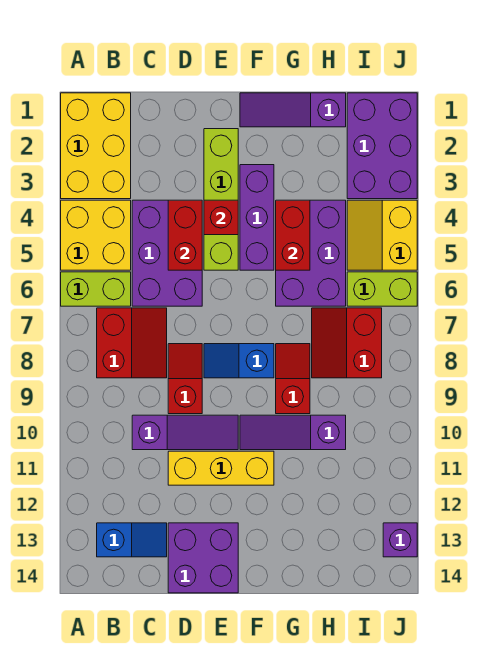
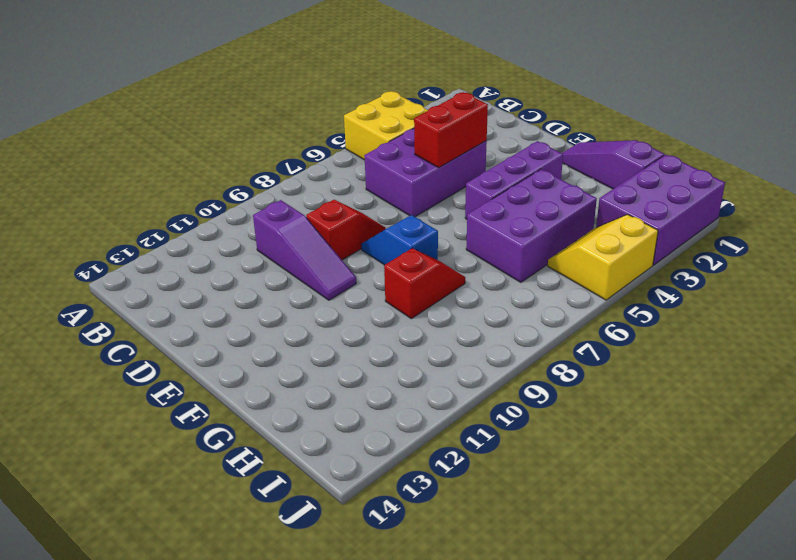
none -> yellow brick A1:B3 level 1
none -> lime brick A6:B6 level 1
none -> red slope B7:C8 level 1 top B

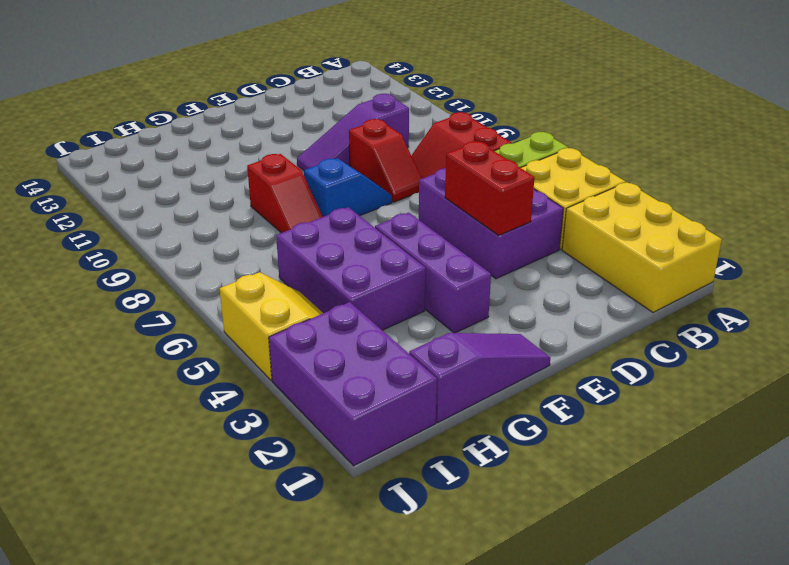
none -> blue slope B13:C13 level 1 top B
none -> yellow brick D11:F11 level 1
none -> purple brick D13:E14 level 1

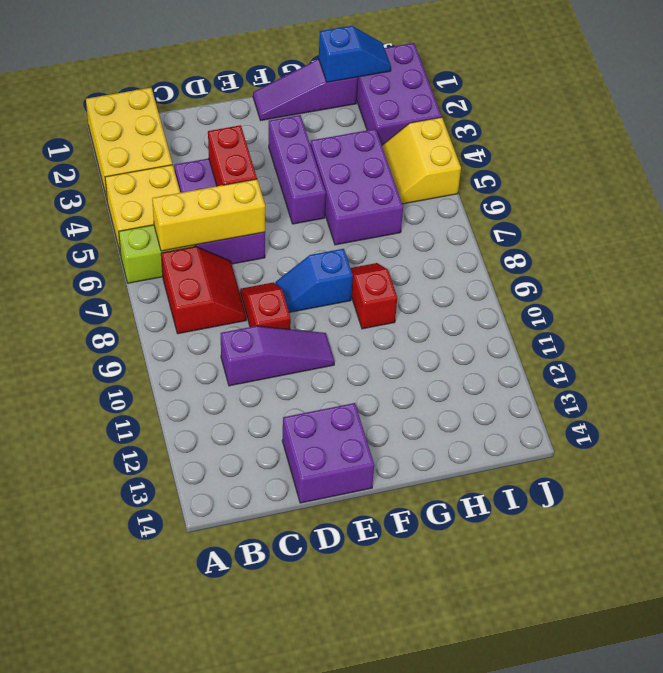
yellow brick B6:D6 level 2 -> yellow brick D11:F11 level 1
blue slope H1:I1 level 2 top H -> blue slope B13:C13 level 1 top B
none -> lime brick E2:E5 level 1
none -> purple slope F10:H10 level 1 top H
none -> red slope H7:I8 level 1 top I

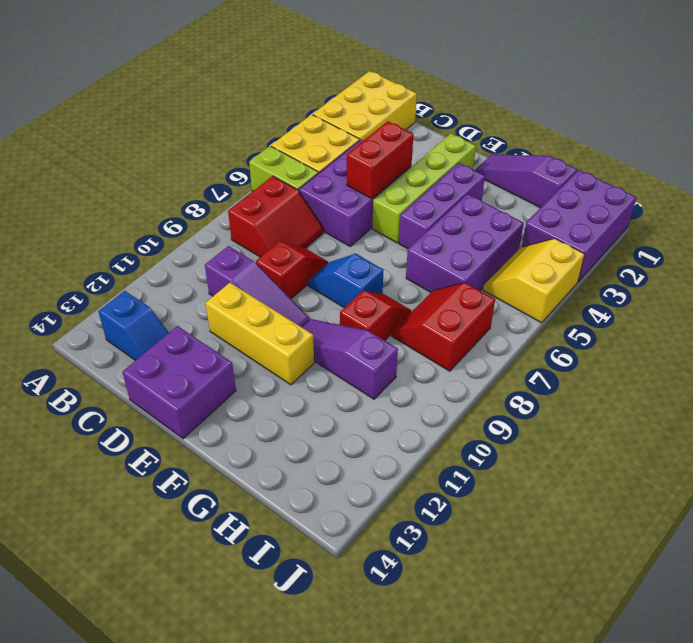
none -> lime brick I6:J6 level 1
none -> purple brick J13 level 1
none -> red brick E4 level 2

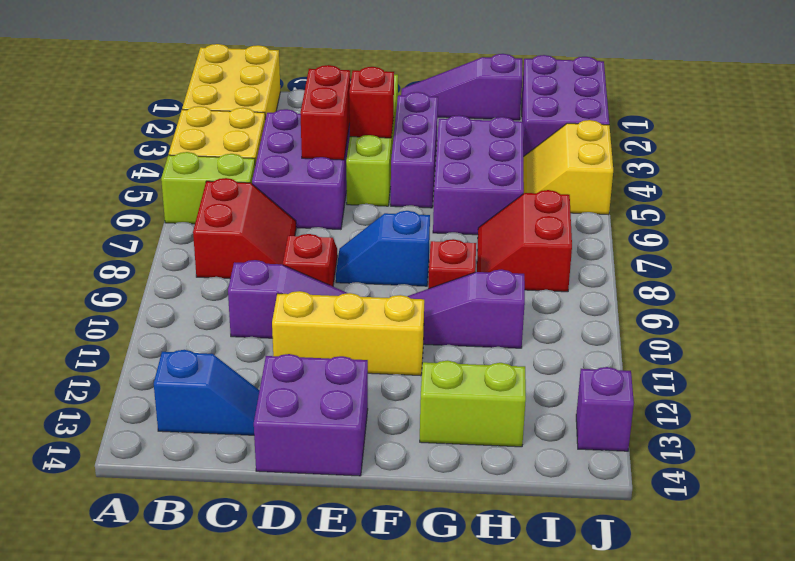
lime brick G13:H13 level 1 -> lime brick I6:J6 level 1
none -> red brick G4:G5 level 2

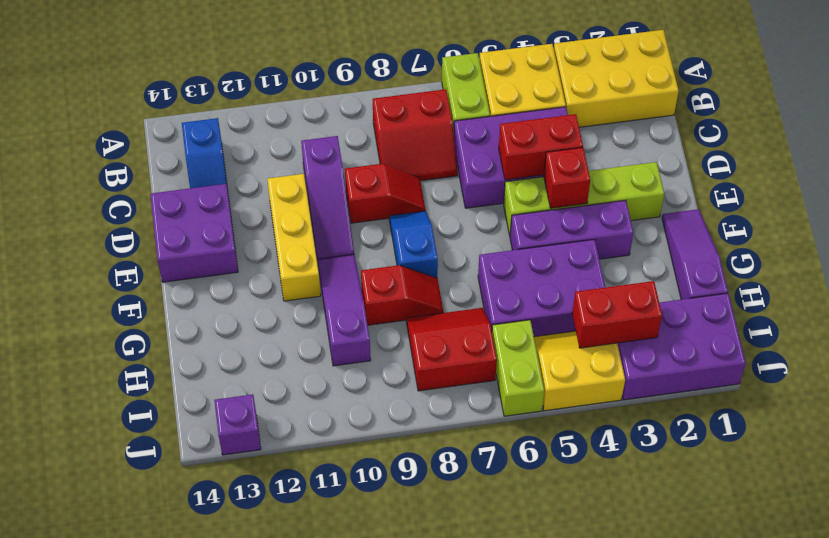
red brick I3:I4 level 2 -> red brick G4:G5 level 2

